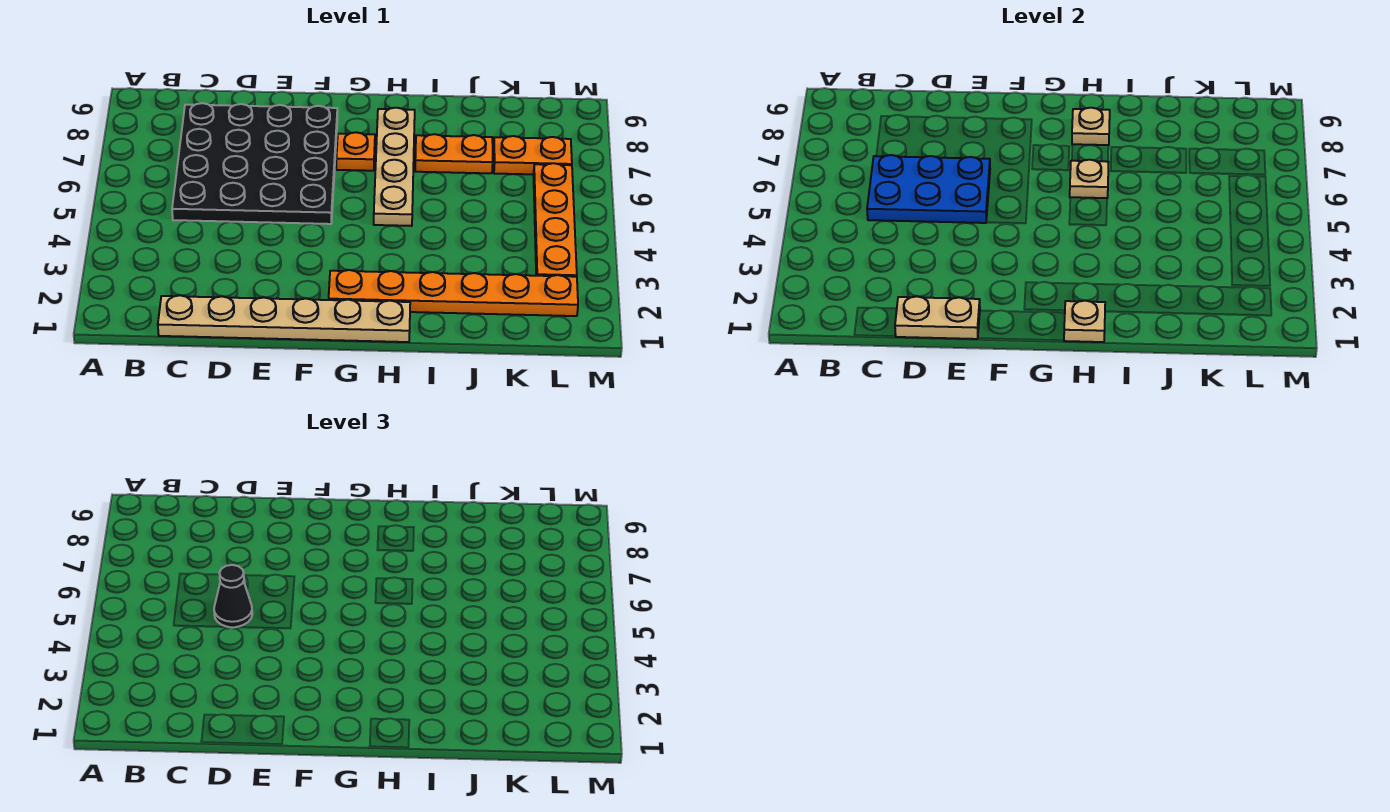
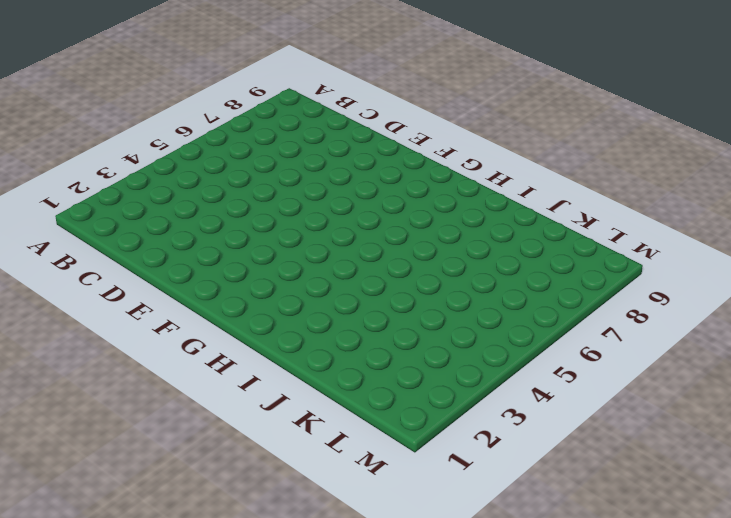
none -> tan plate C1:H1 level 1
none -> black plate C5:F8 level 1
none -> orange plate G2:L2 level 1

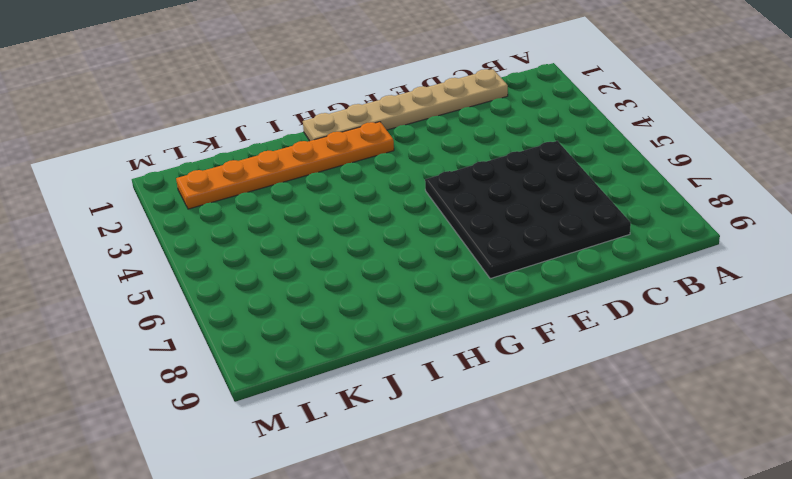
none -> orange plate G7 level 1
none -> tan plate H5:H8 level 1
none -> orange plate I7:J7 level 1

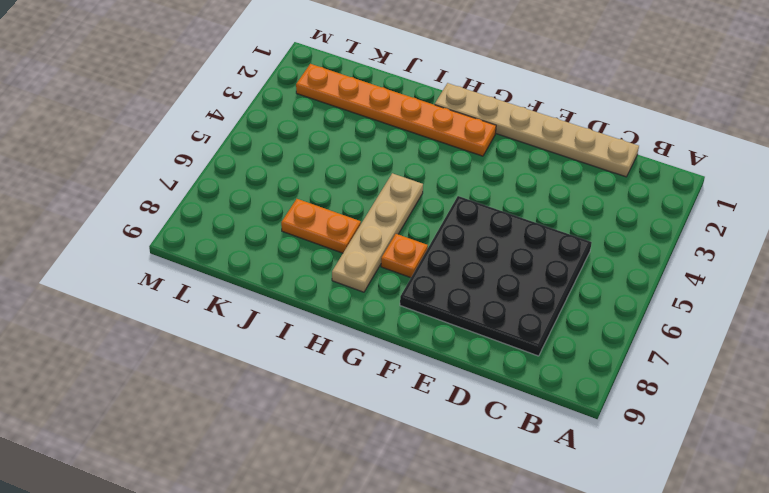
none -> orange plate K7:L7 level 1
none -> orange plate L3:L6 level 1
none -> blue plate C5:E6 level 2

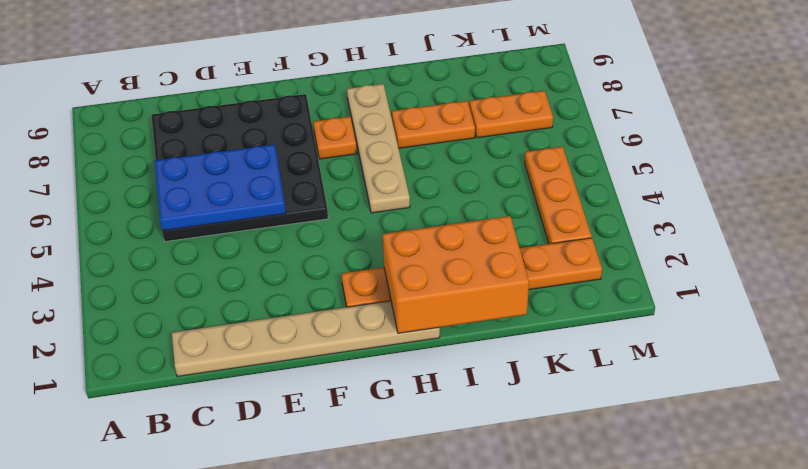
orange brick H1:J2 level 2 -> tan plate H1 level 2
orange plate L3:L5 level 1 -> orange plate L3:L6 level 1
none -> tan plate D1:E1 level 2
none -> tan plate H6 level 2
none -> tan plate H8 level 2

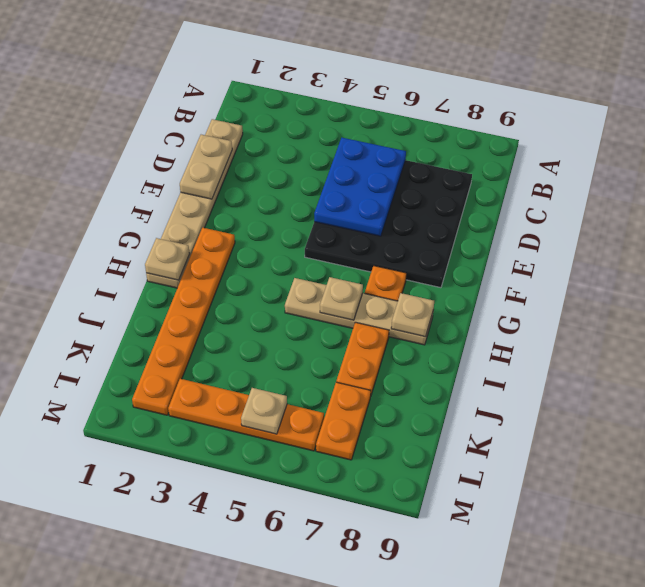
tan plate L5 level 2 -> none
none -> black cone D5 level 3

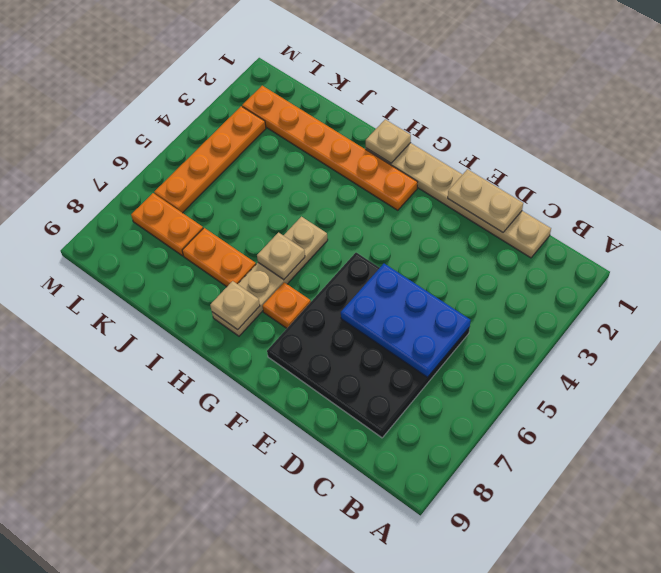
none -> black cone D5 level 3

